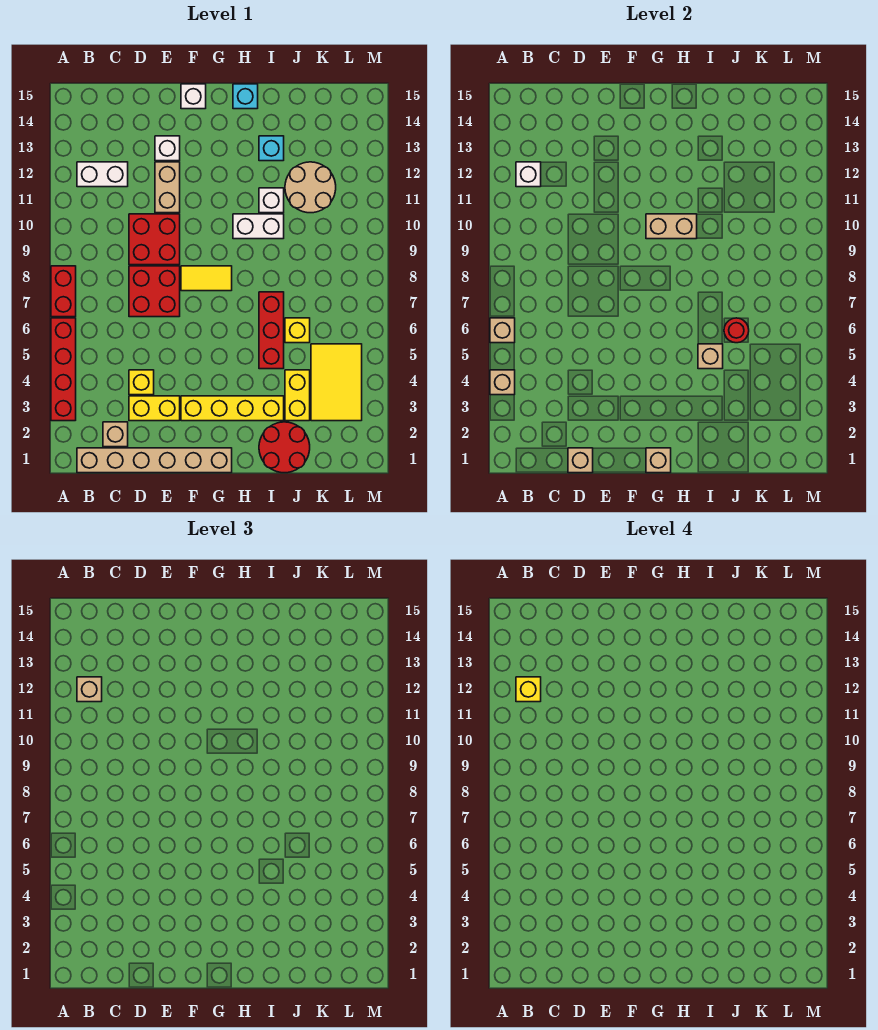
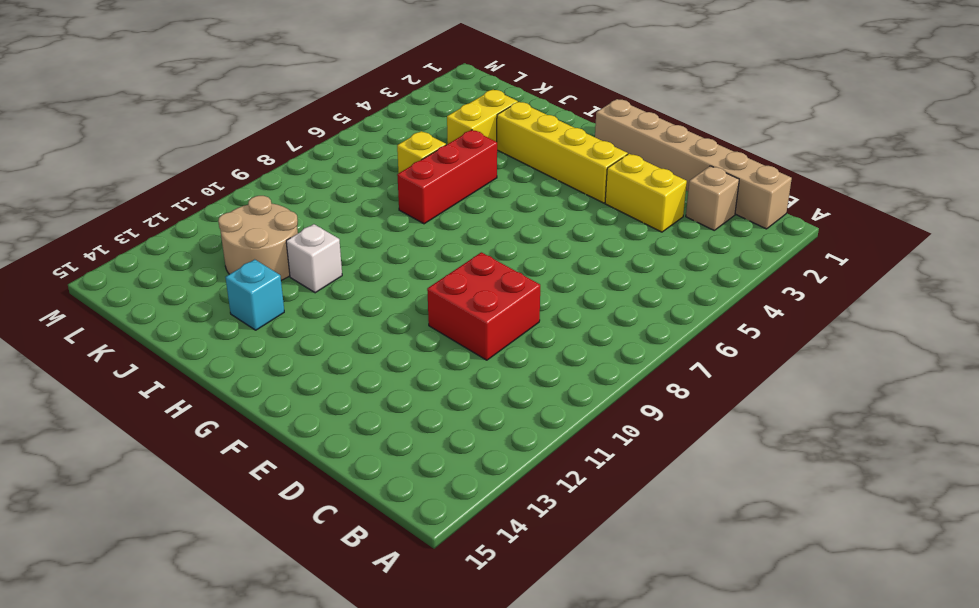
none -> red brick A3:A6 level 1
none -> red brick A7:A8 level 1
none -> white brick B12:C12 level 1
none -> yellow brick D4 level 1

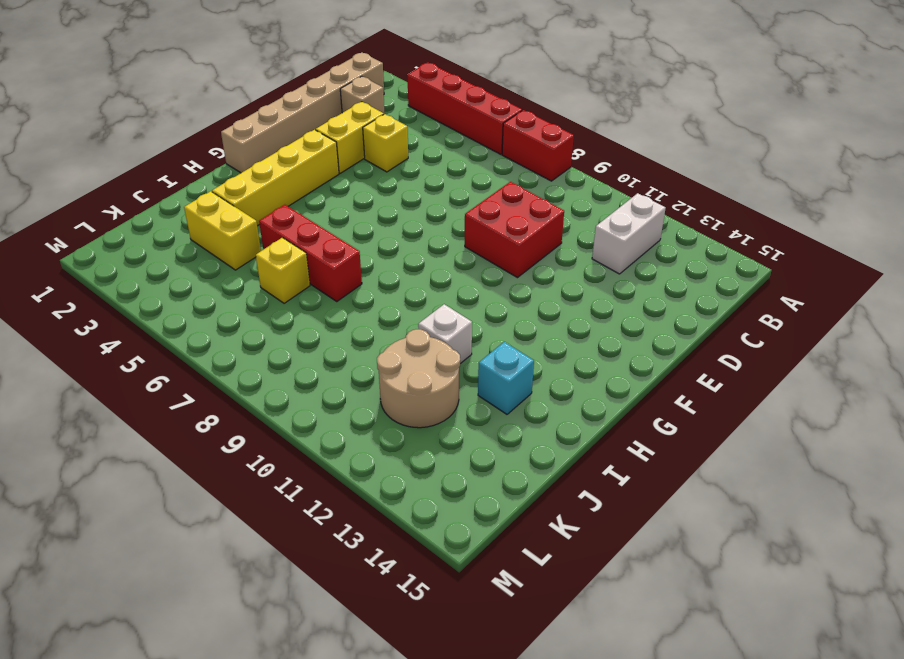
none -> red brick D7:E8 level 1
none -> tan brick E11:E12 level 1
none -> white brick E13 level 1
none -> yellow tile F8:G8 level 1

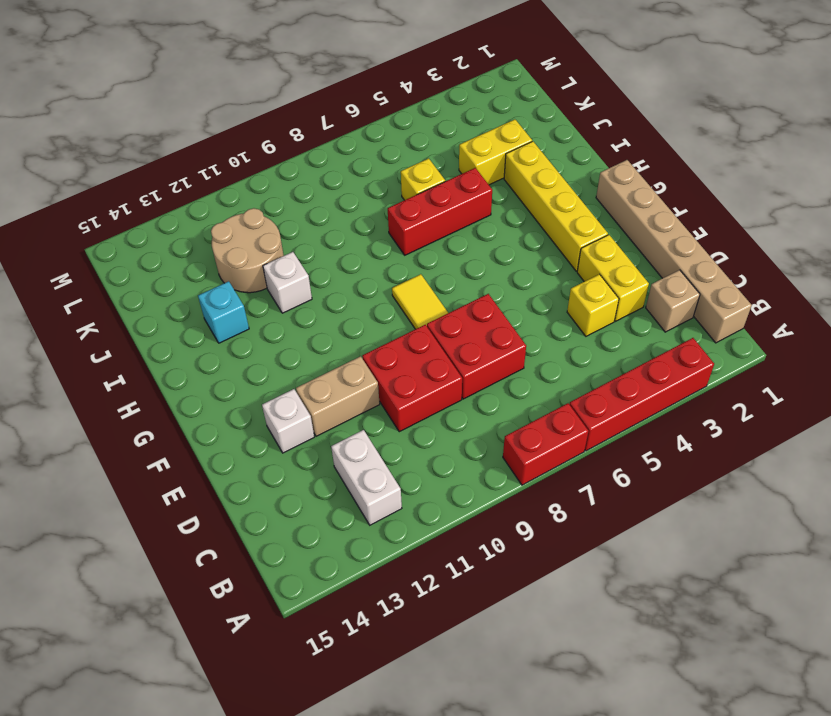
none -> white brick F15 level 1
none -> white brick H10:I10 level 1
none -> cyan brick H15 level 1
none -> red round brick I1:J2 level 1

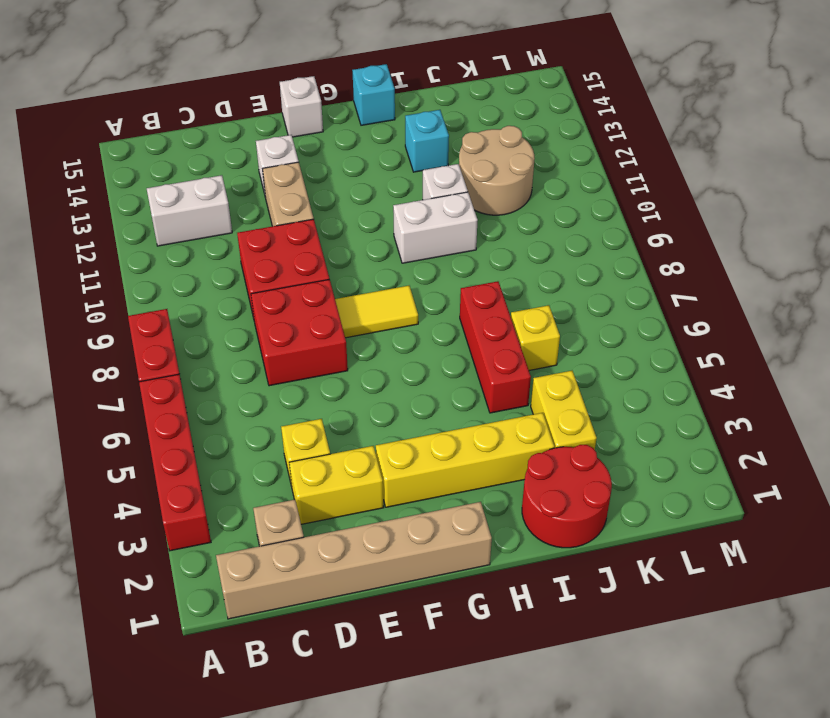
none -> yellow tile K3:L5 level 1
none -> tan brick A4 level 2
none -> tan brick A6 level 2
none -> white brick B12 level 2

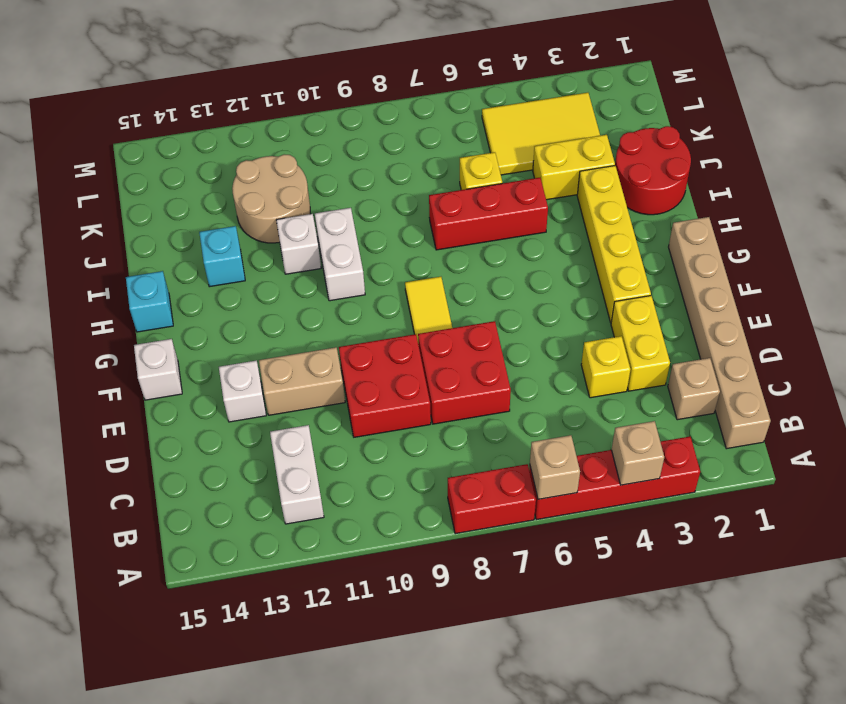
none -> white brick B12 level 2
none -> tan brick D1 level 2
none -> tan brick G1 level 2
none -> tan brick G10:H10 level 2

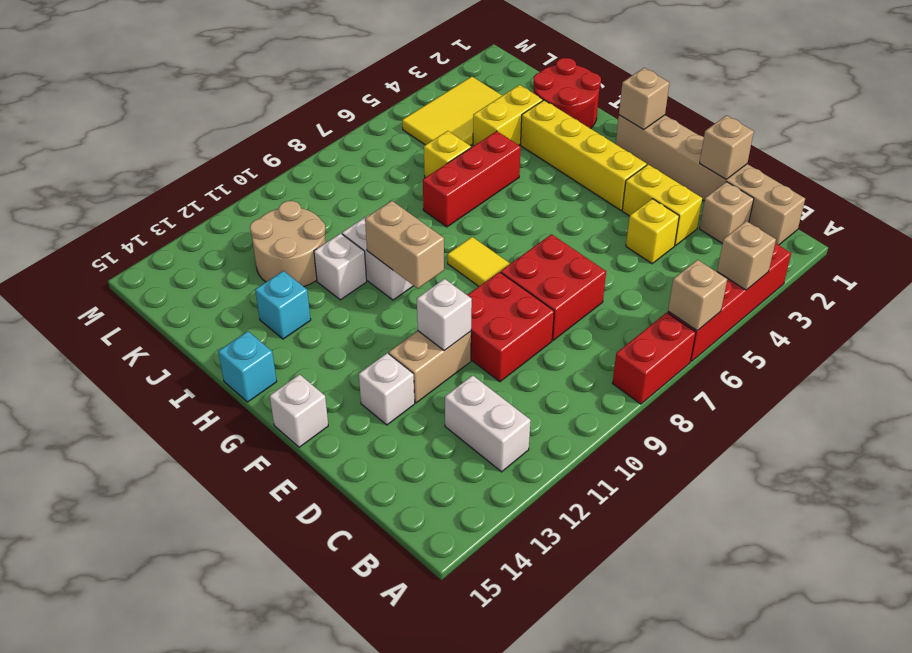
white brick E11 level 2 -> white brick B12 level 2
none -> tan brick I5 level 2
none -> red round brick J6 level 2
none -> tan brick B12 level 3
none -> yellow brick B12 level 4

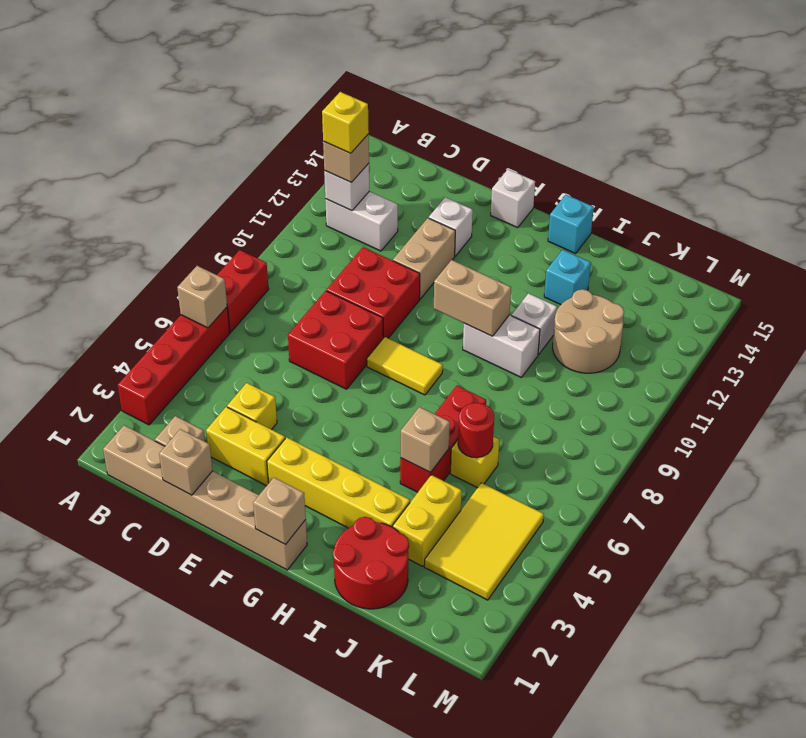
none -> tan brick A4 level 2

